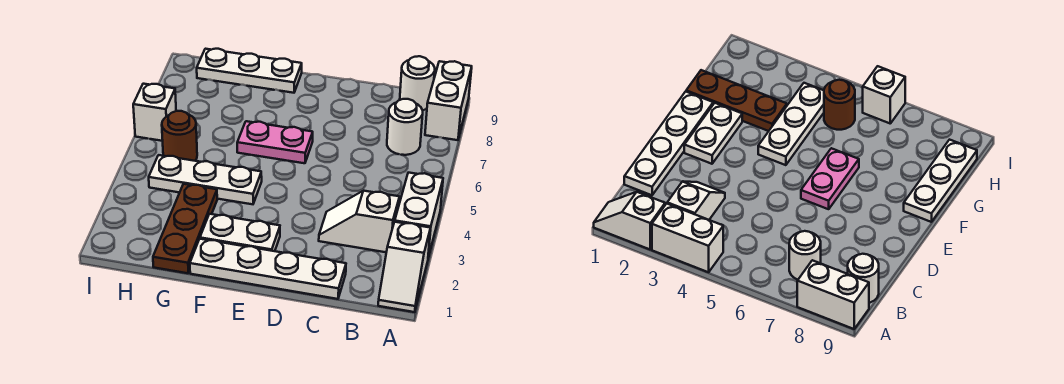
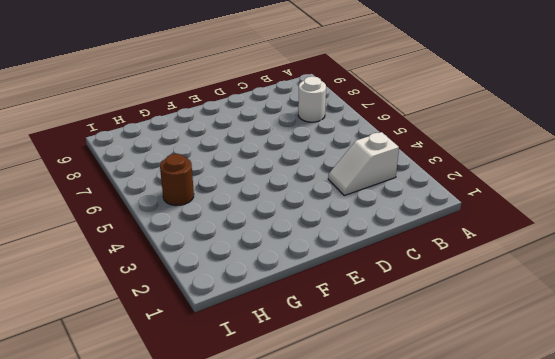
none -> white slope A1:A2 level 1 top 2
none -> white brick A3:A4 level 1
none -> white brick A8:A9 level 1

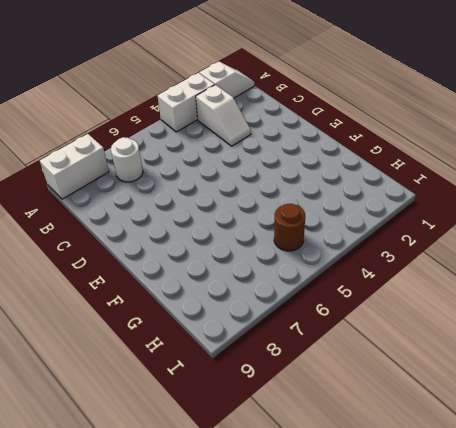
none -> white round brick B9 level 1
none -> white plate C1:F1 level 1
none -> white plate E2:F2 level 1

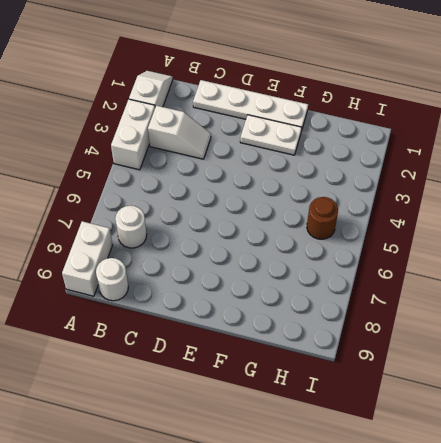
none -> pink plate E6:F6 level 1
none -> white plate F4:H4 level 1
none -> white plate F9:H9 level 1

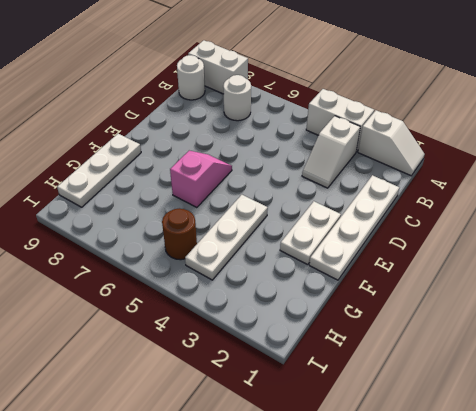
pink slope E6:F6 level 1 top F -> pink plate E6:F6 level 1
none -> brown plate G1:G3 level 1
none -> white brick I6 level 1

